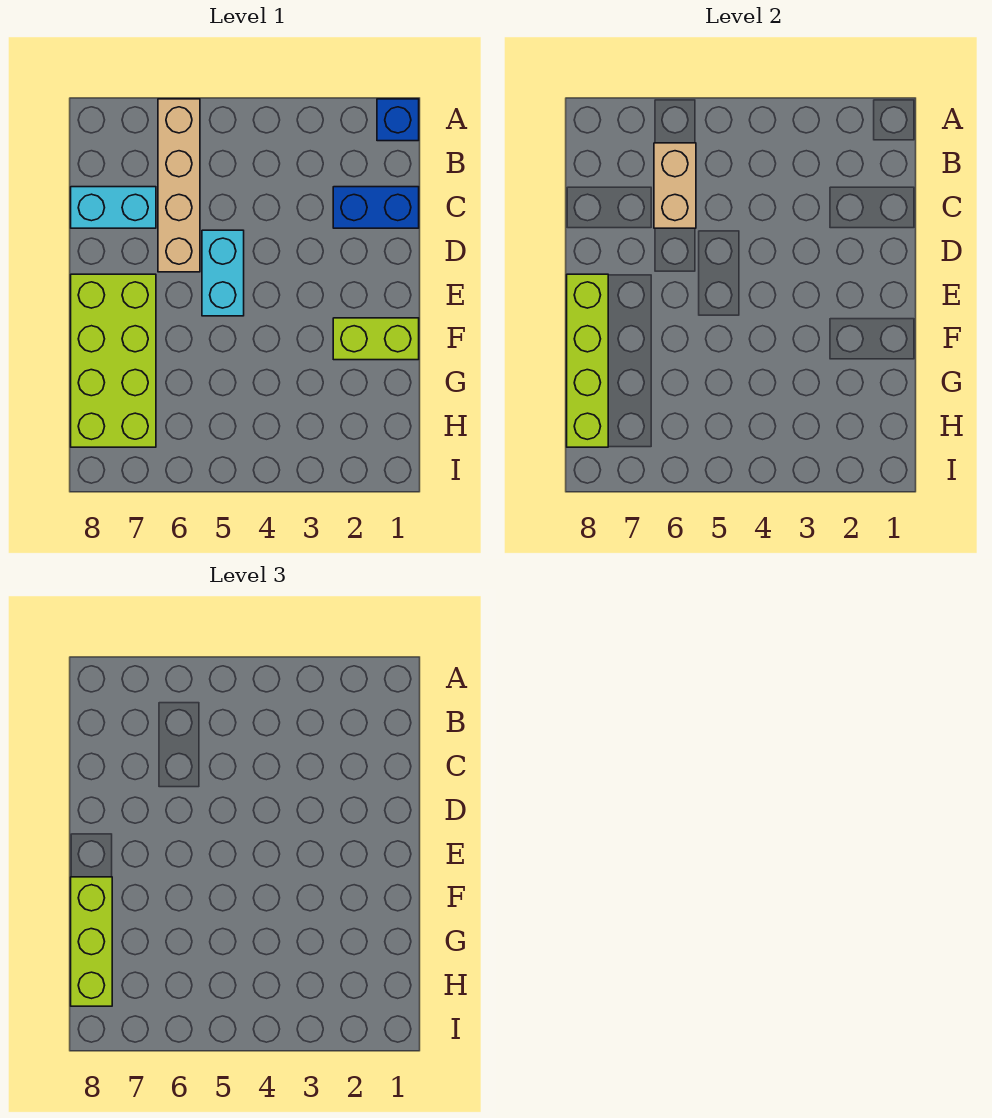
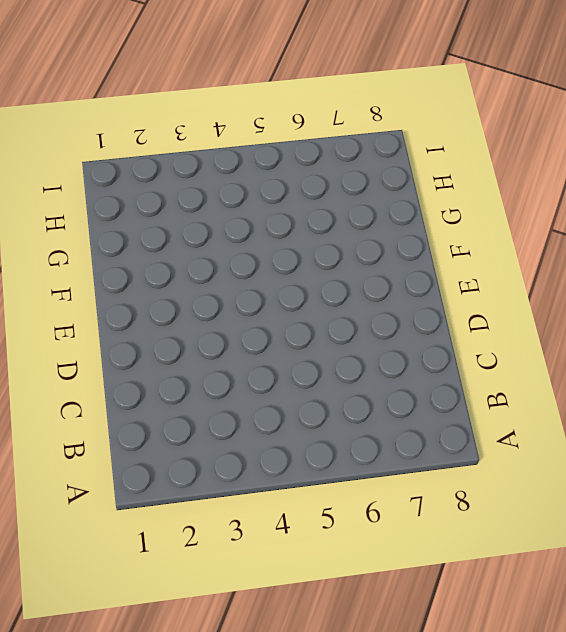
none -> blue brick A1 level 1
none -> tan brick A6:D6 level 1

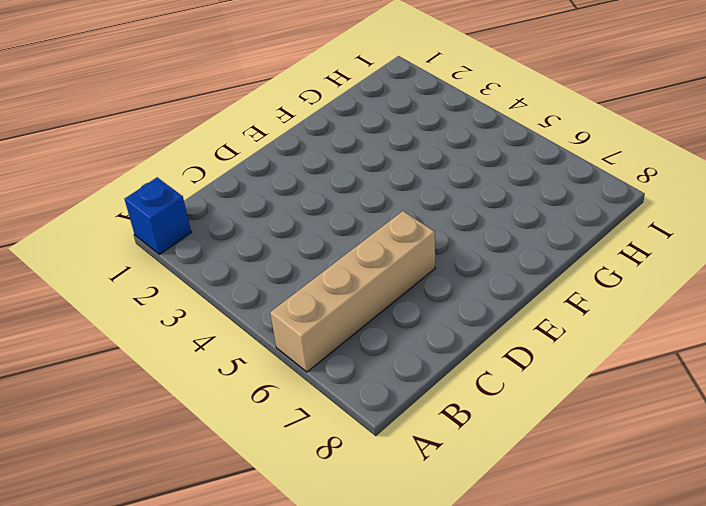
none -> blue brick C1:C2 level 1
none -> cyan brick C7:C8 level 1

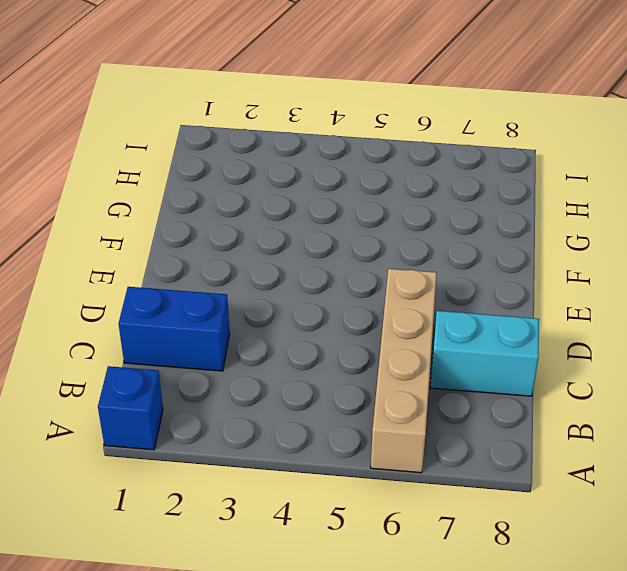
none -> cyan brick D5:E5 level 1
none -> lime brick E7:H8 level 1

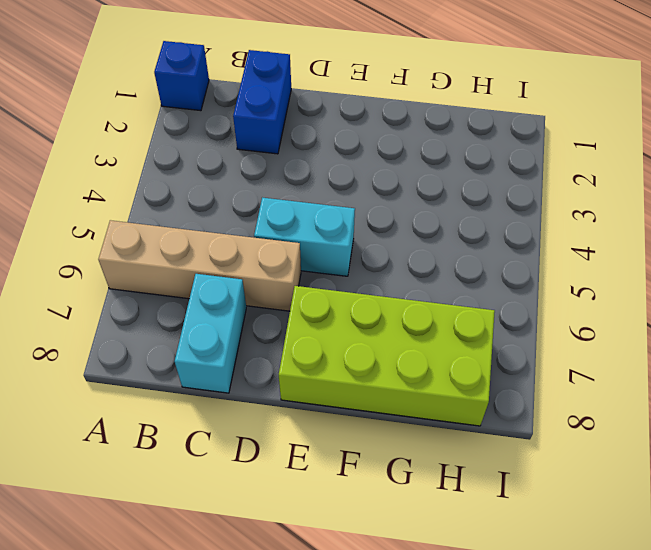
none -> lime brick F1:F2 level 1
none -> tan brick B6:C6 level 2

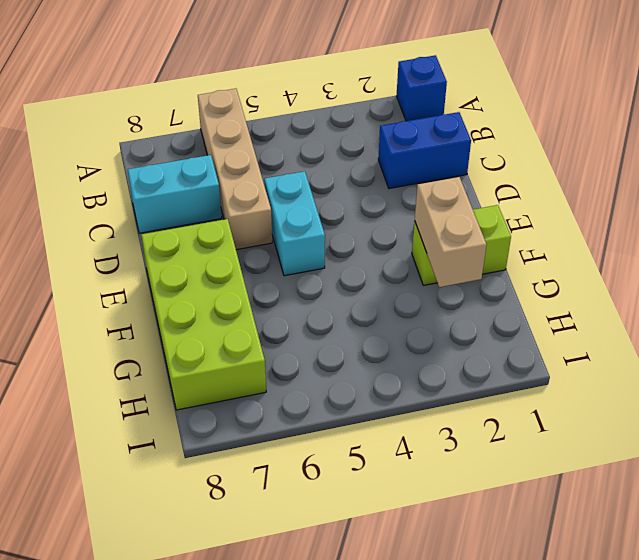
tan brick F2:G2 level 2 -> tan brick B6:C6 level 2
none -> lime brick E8:H8 level 2
none -> lime brick F8:H8 level 3

